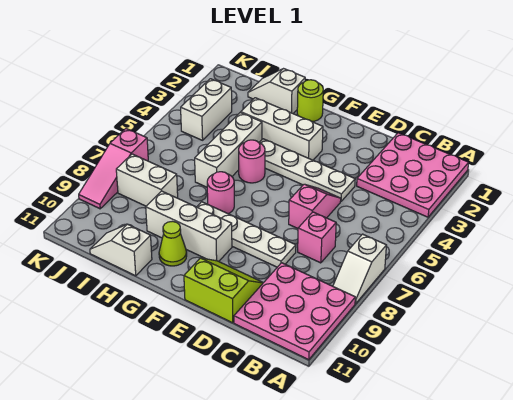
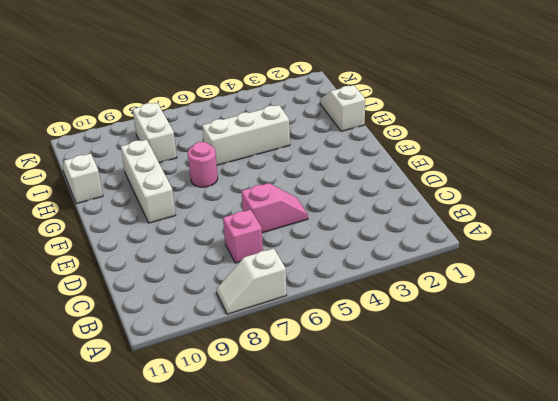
none -> pink plate A1:C3 level 1
none -> pink plate A9:C11 level 1
none -> white plate D4:G4 level 1

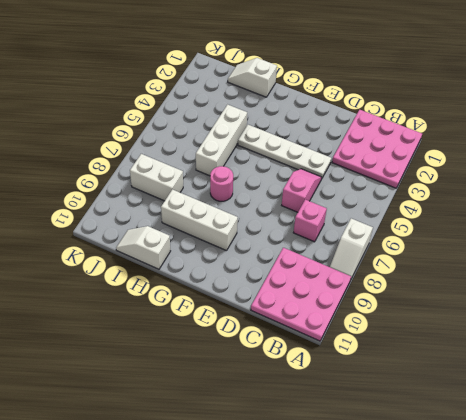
none -> white plate D8:G8 level 1
none -> lime slope D10:E11 level 1 top 11
none -> white brick F3:H3 level 1

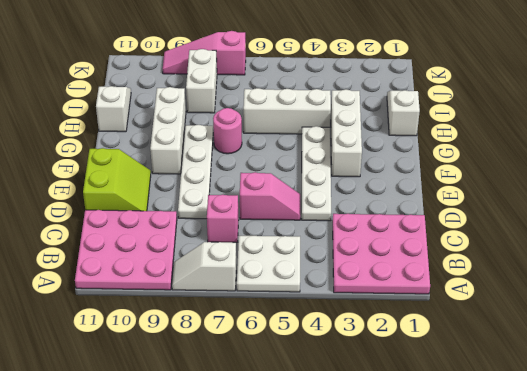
white plate A5:B6 level 1 -> none
none -> lime round brick G1 level 1
none -> pink round brick G5 level 1
none -> lime cone G10 level 1

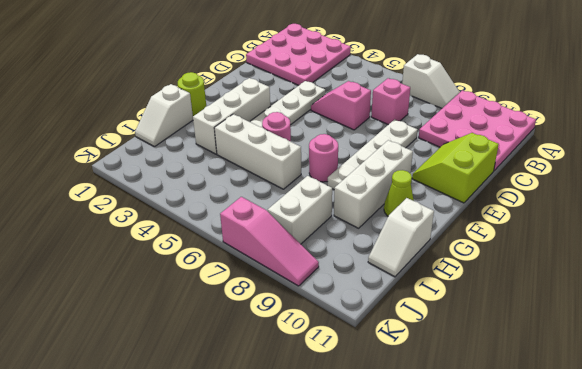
none -> white brick J3:J4 level 1

